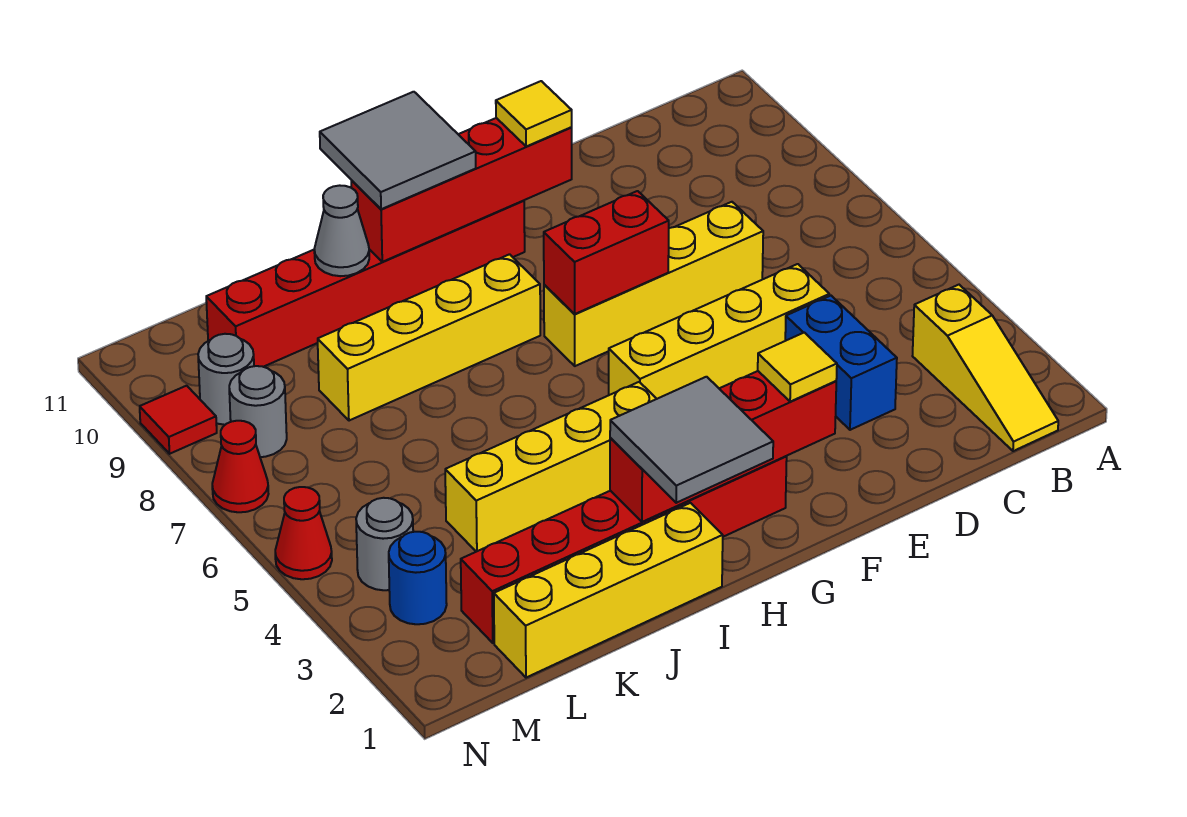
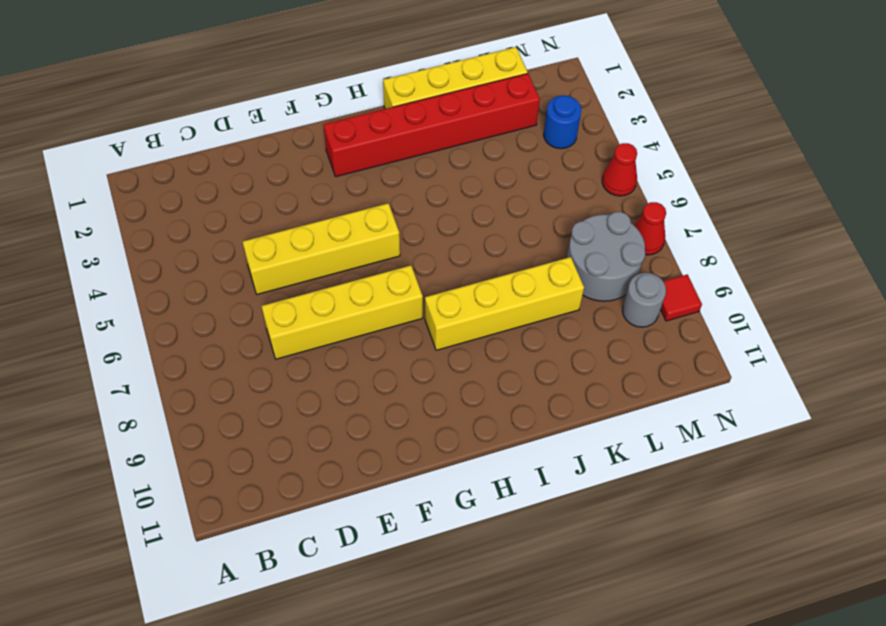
grey round brick L7:M8 level 1 -> grey round brick M8 level 1
none -> yellow slope B1:B3 level 1 top 3
none -> blue brick D3:D4 level 1
none -> red brick G10:L10 level 1

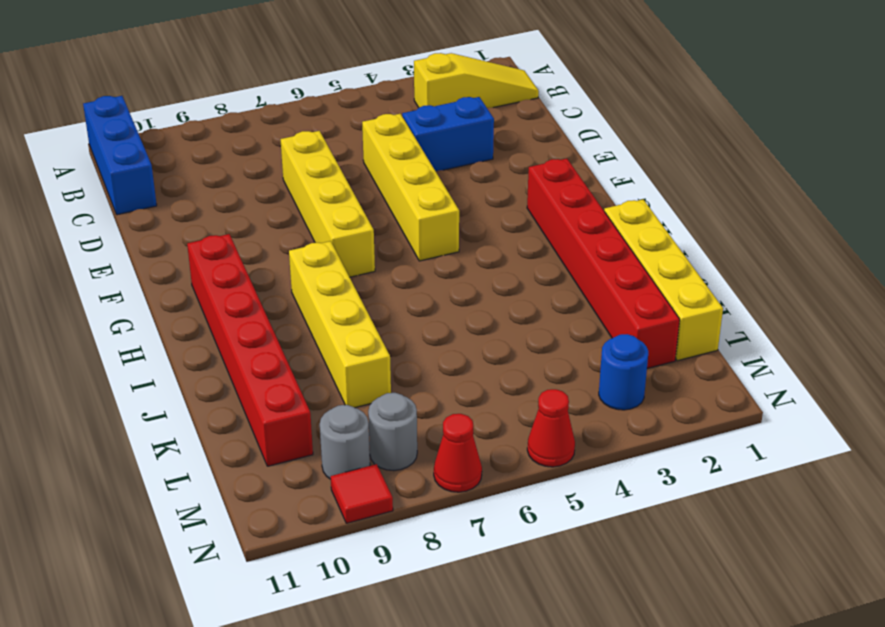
blue brick A11:C11 level 1 -> none
none -> yellow brick H4:K4 level 1
none -> grey round brick M4 level 1
none -> red brick F2:I2 level 2

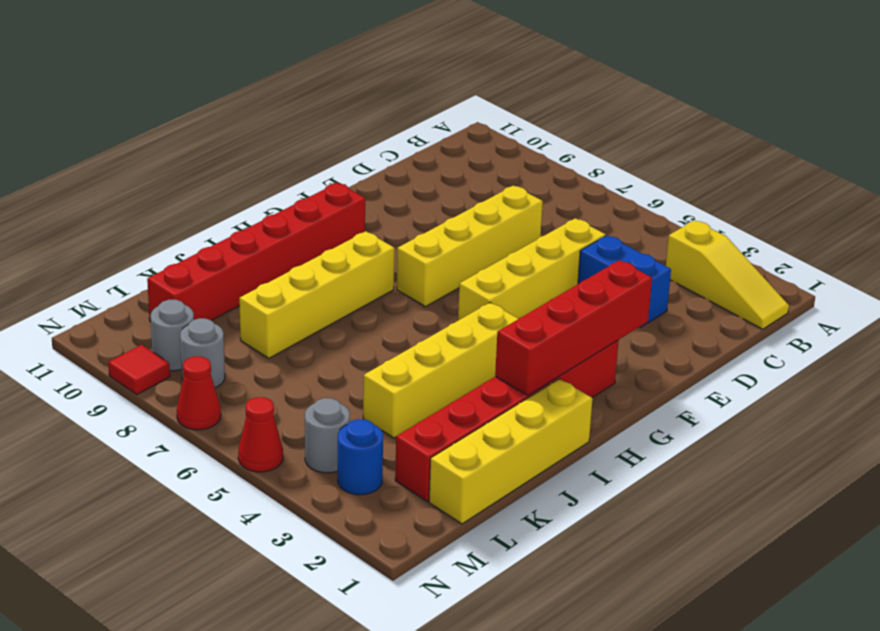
none -> red brick F7:G7 level 2
none -> red brick F10:I10 level 2
none -> grey cone J10 level 2

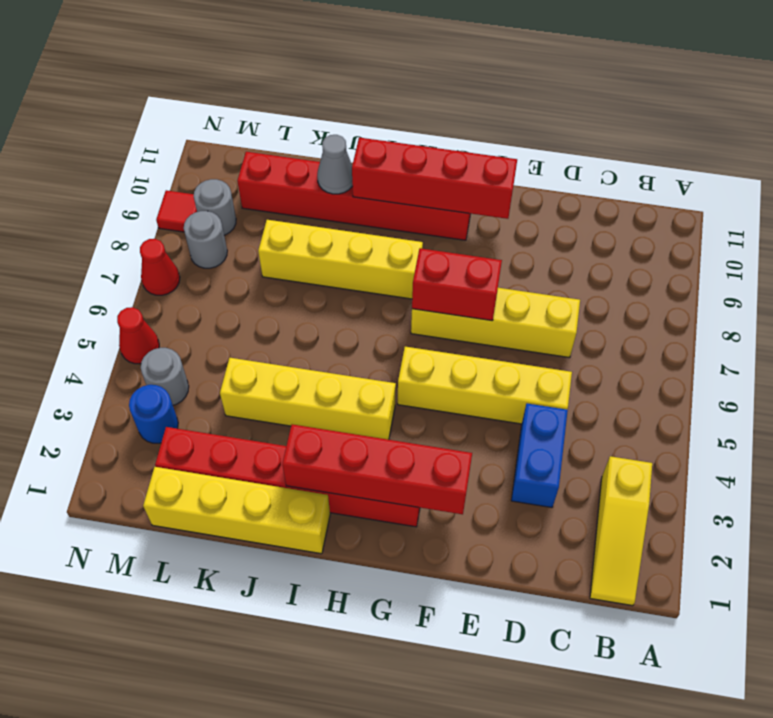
none -> yellow tile F2 level 3
none -> yellow tile F10 level 3
none -> grey tile H1:I2 level 3

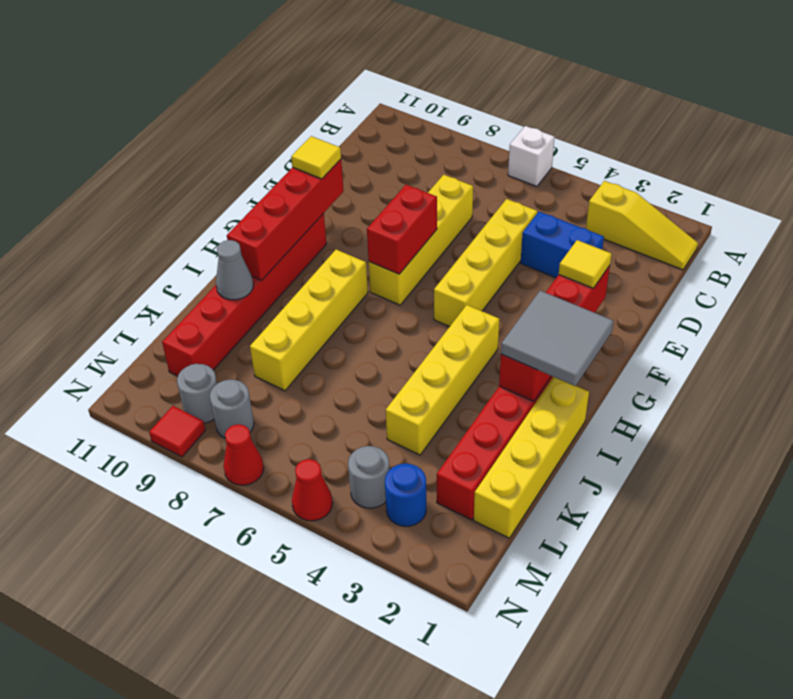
white brick A6 level 1 -> none
none -> grey tile H10:I11 level 3

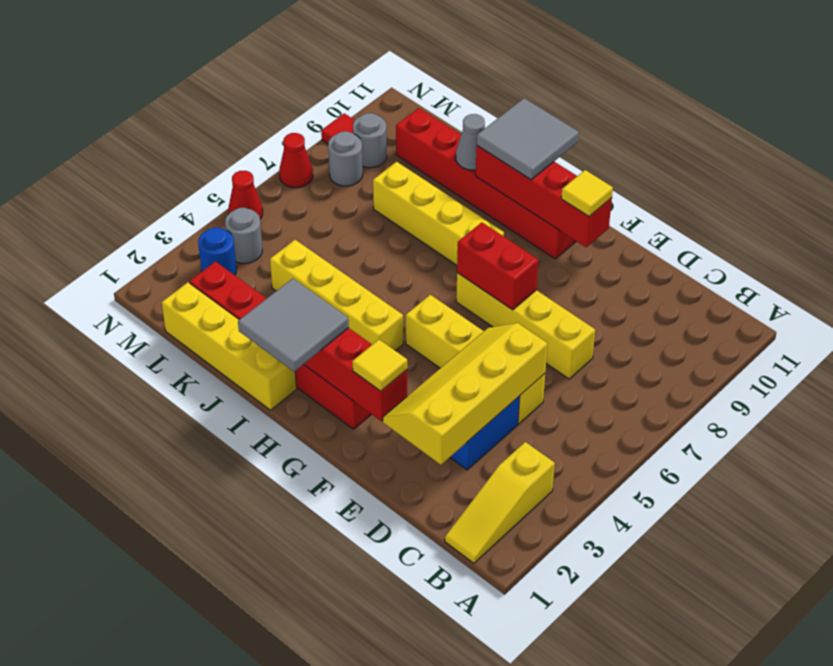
yellow slope D2:E5 level 2 top D -> none

